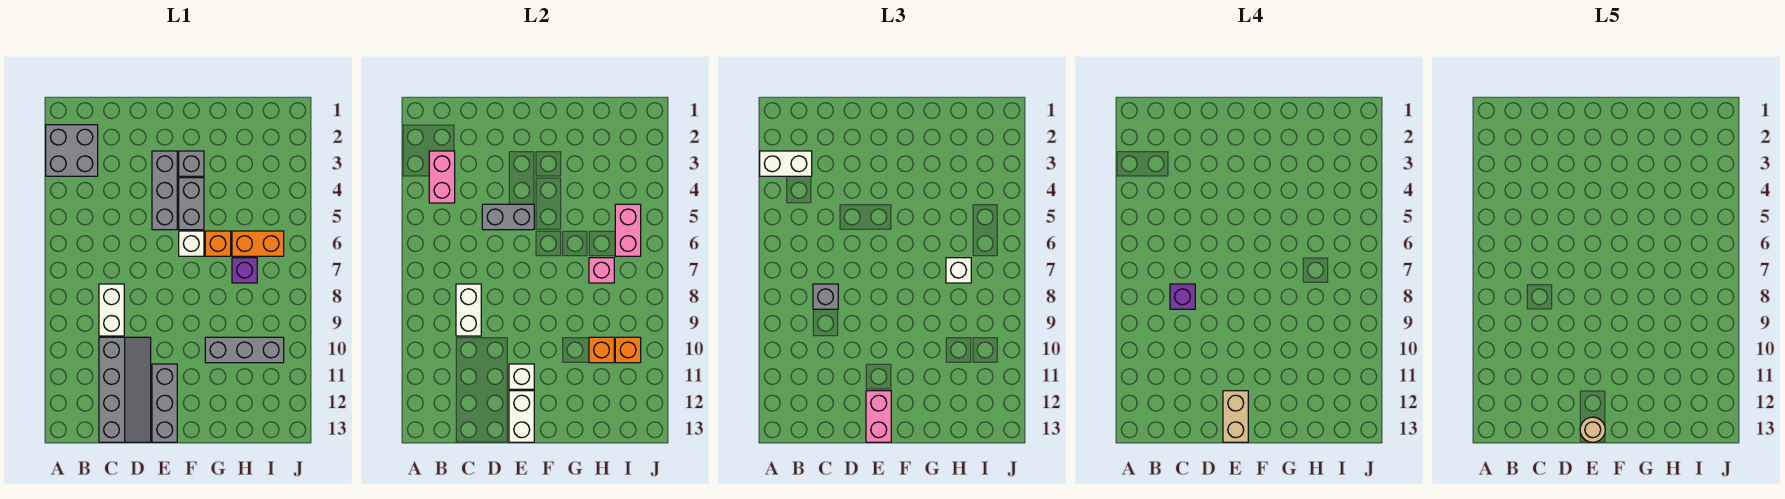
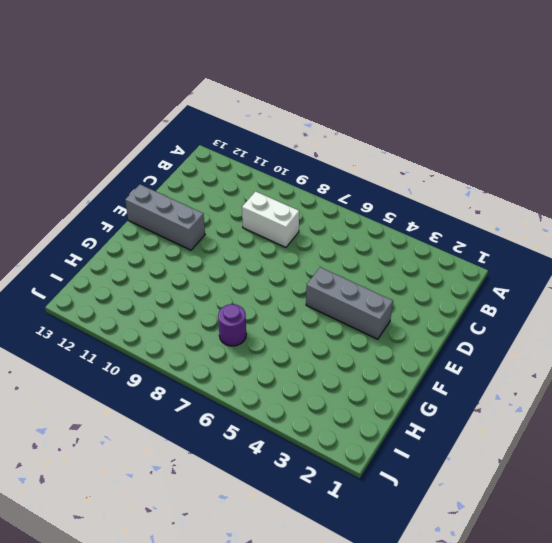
purple round brick H7 level 1 -> purple brick H7 level 1
none -> grey brick A2:B3 level 1
none -> grey slope C10:D13 level 1 top C
none -> grey brick F3 level 1

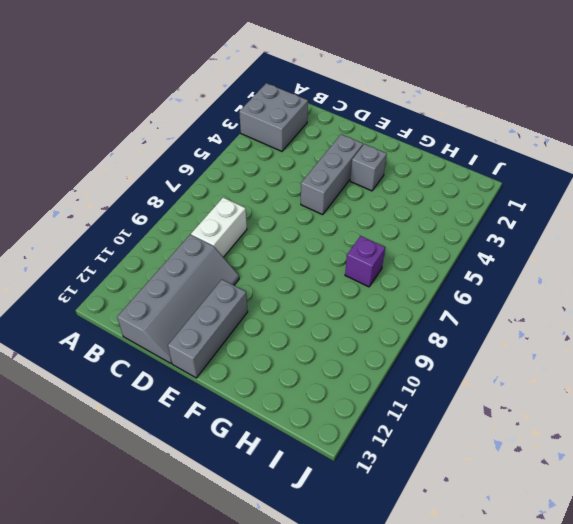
none -> grey brick F4:F5 level 1
none -> white brick F6 level 1
none -> orange brick G6 level 1

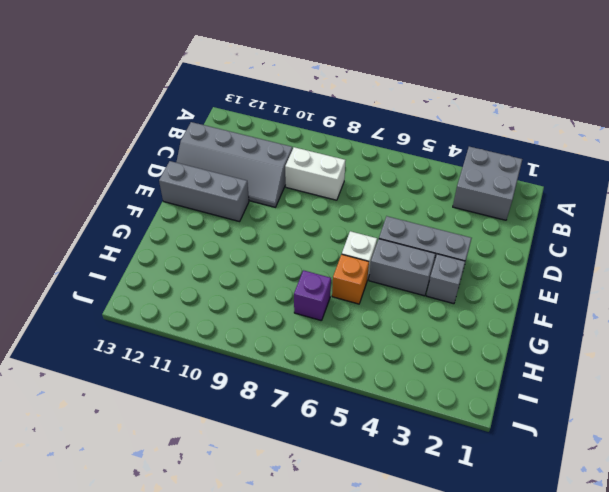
none -> grey brick G10:I10 level 1
none -> orange brick H6:I6 level 1
none -> pink brick B3:B4 level 2

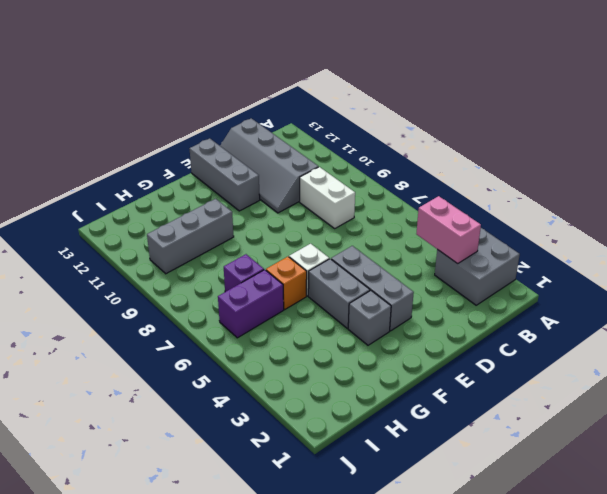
purple brick H6:I6 level 1 -> orange brick H6:I6 level 1
none -> white brick C8:C9 level 2
none -> grey brick D5:E5 level 2
none -> white brick E11 level 2

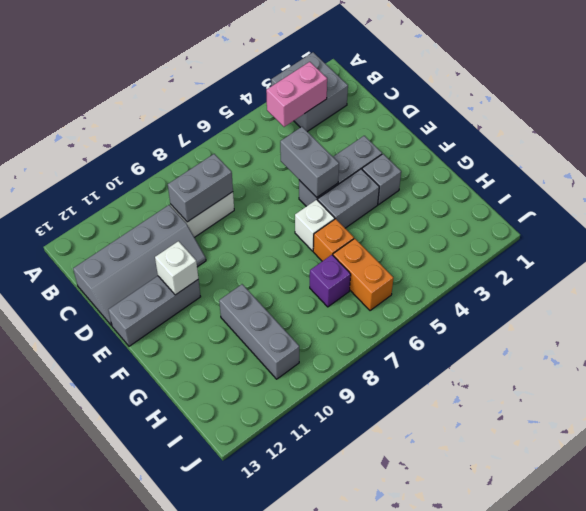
grey brick C8:C9 level 2 -> white brick C8:C9 level 2
none -> white brick E12:E13 level 2
none -> pink brick H7 level 2
none -> orange brick H10 level 2

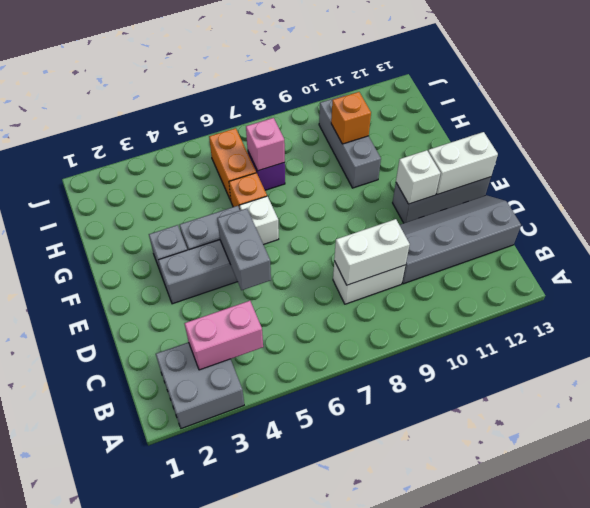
none -> pink brick I5:I6 level 2
none -> orange brick I10 level 2
none -> white brick A3:B3 level 3

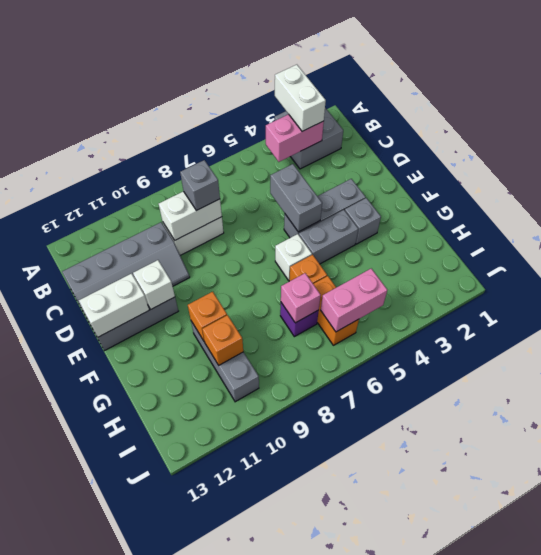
orange brick G10 level 2 -> orange brick I10 level 2
none -> pink brick E12:E13 level 3
none -> white brick H7 level 3
none -> purple brick C8 level 4

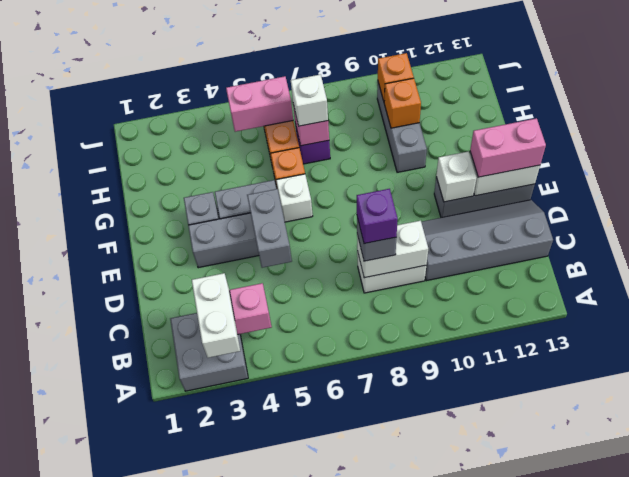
none -> tan brick E12:E13 level 4
none -> tan round brick E13 level 5

